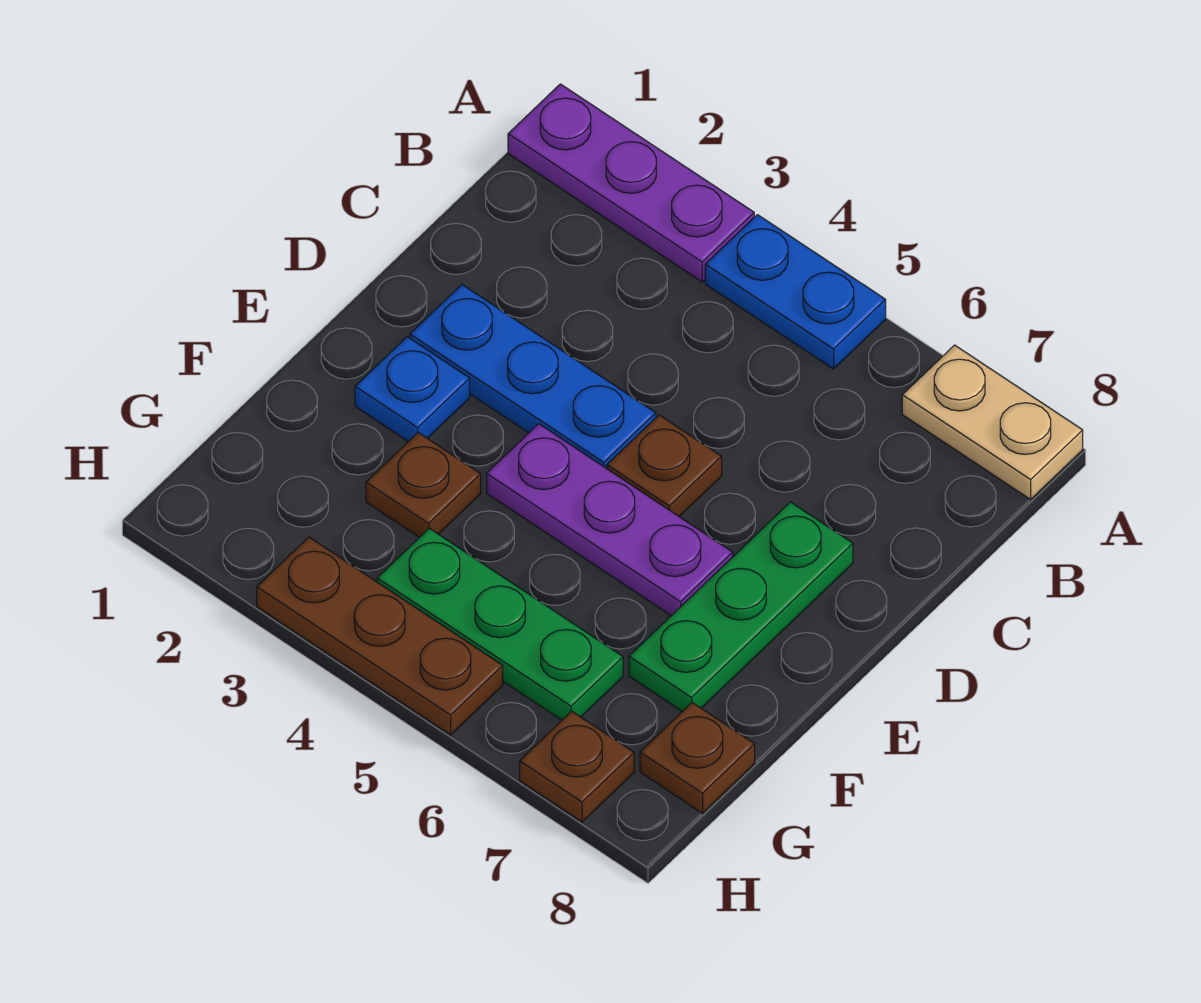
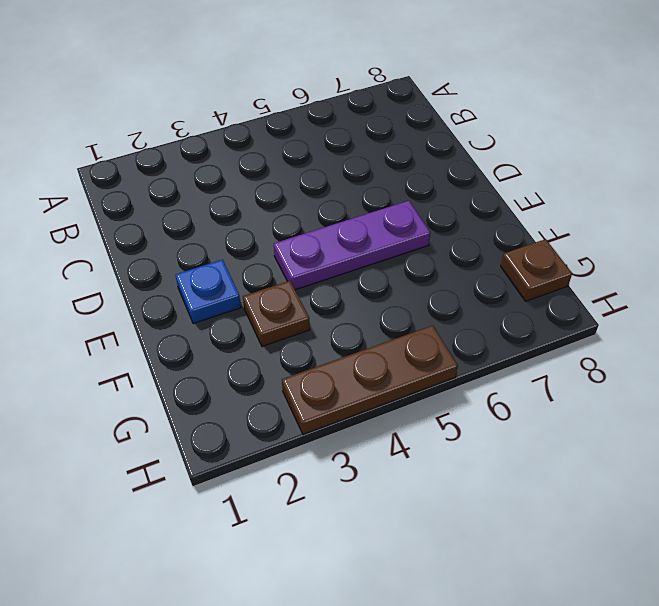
none -> purple plate A1:A3 level 1
none -> blue plate A4:A5 level 1
none -> tan plate A7:A8 level 1

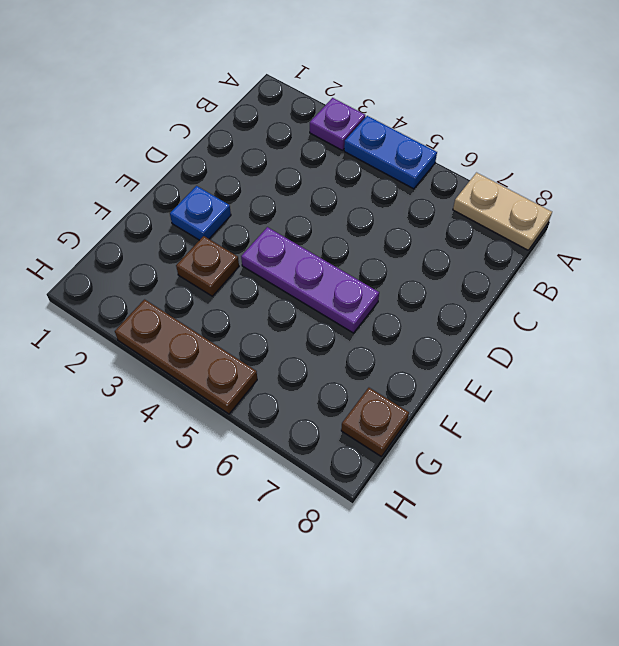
purple plate A3 level 1 -> purple plate A1:A3 level 1
none -> blue plate D2:D4 level 1
none -> brown plate D5 level 1
none -> green plate D7:F7 level 1

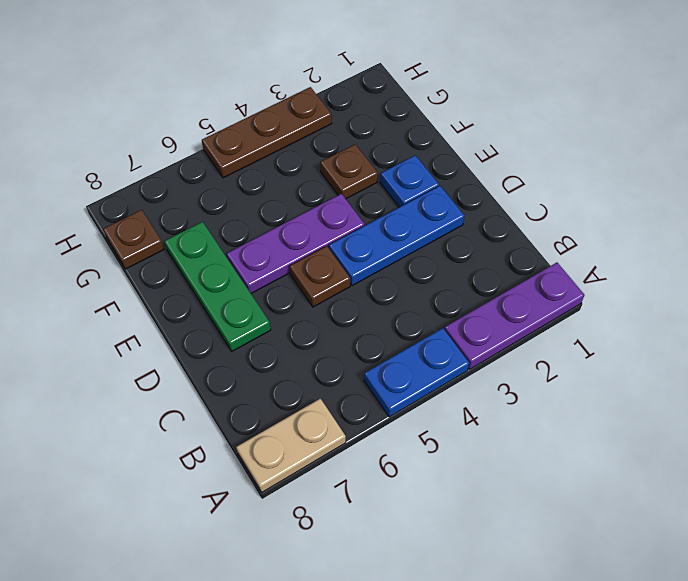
none -> green plate G4:G6 level 1
none -> brown plate H7 level 1

